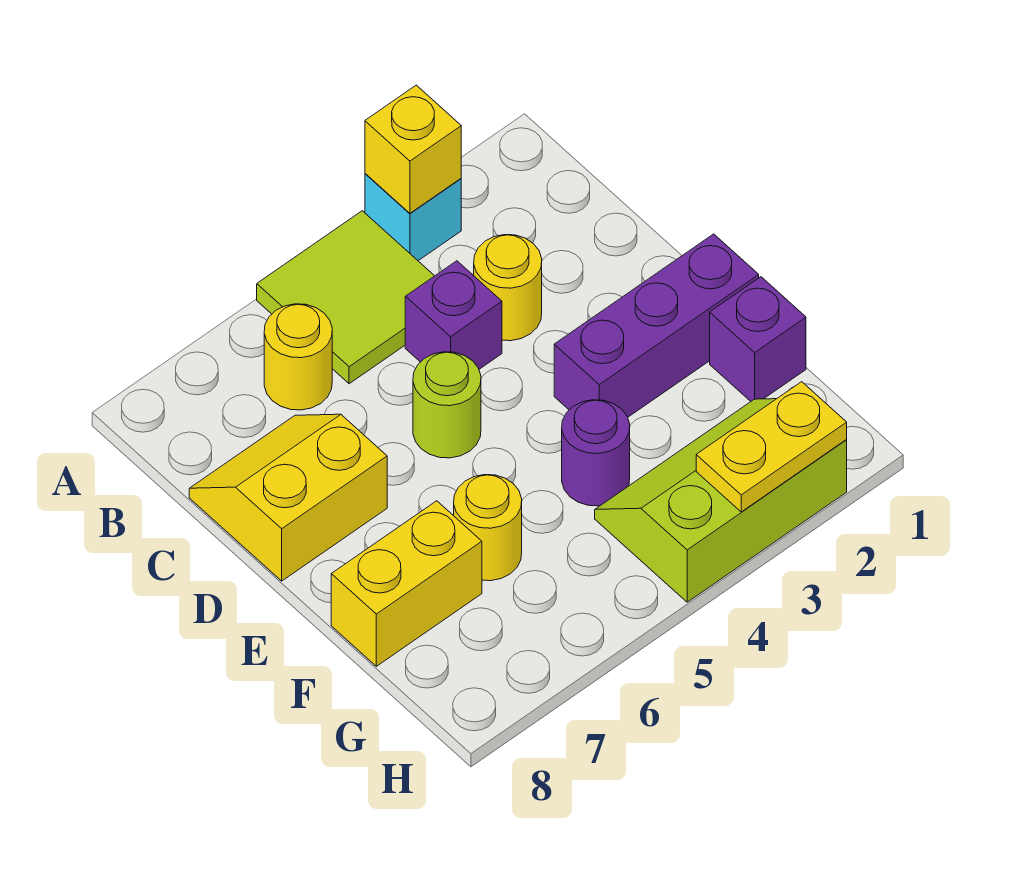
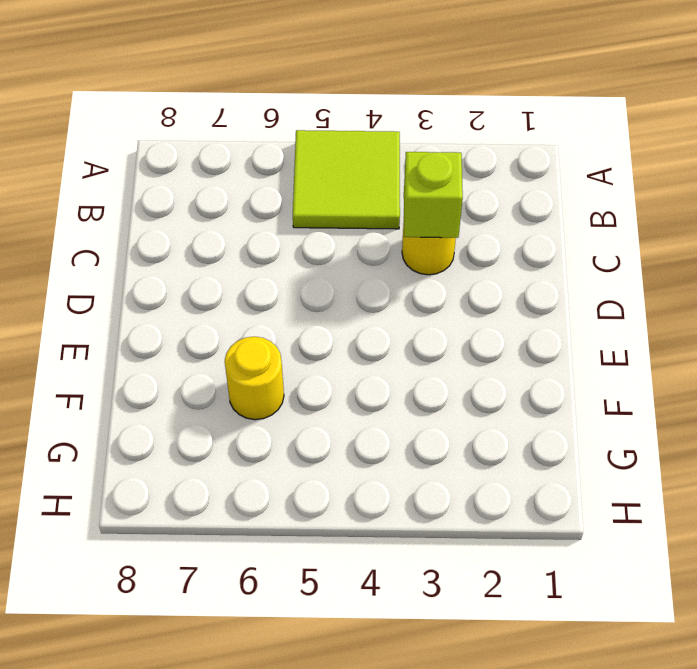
lime brick C3 level 2 -> none
none -> cyan brick A3 level 1
none -> yellow round brick B6 level 1
none -> purple brick C4 level 1

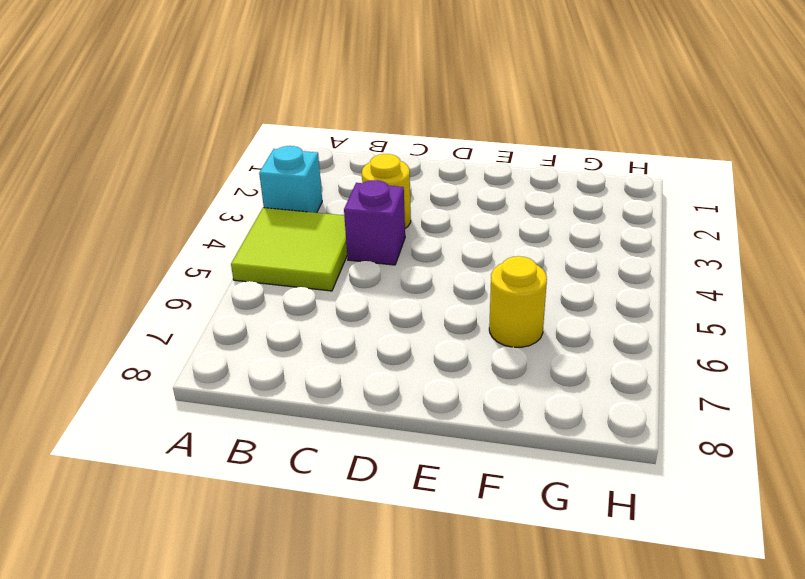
none -> yellow round brick B6 level 1
none -> yellow slope C7:D8 level 1 top D
none -> lime round brick D5 level 1

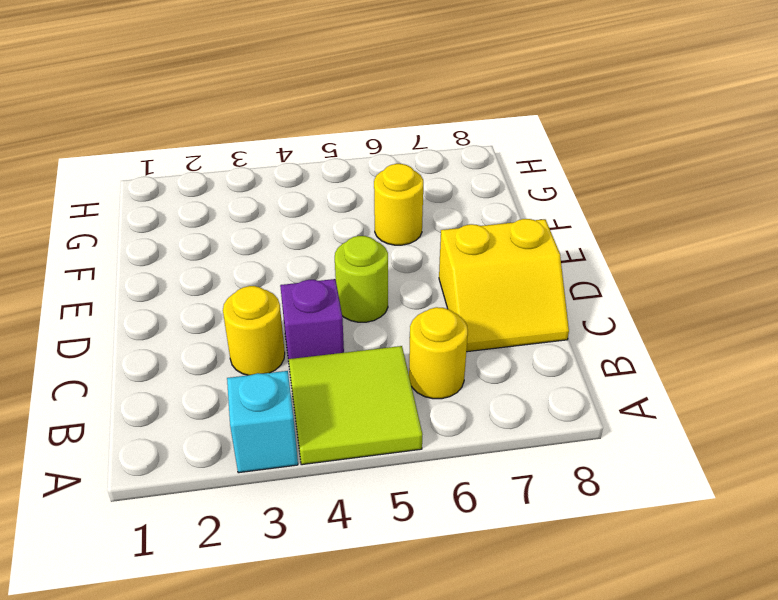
none -> purple brick E1:E3 level 1
none -> purple brick F1 level 1
none -> purple round brick F4 level 1

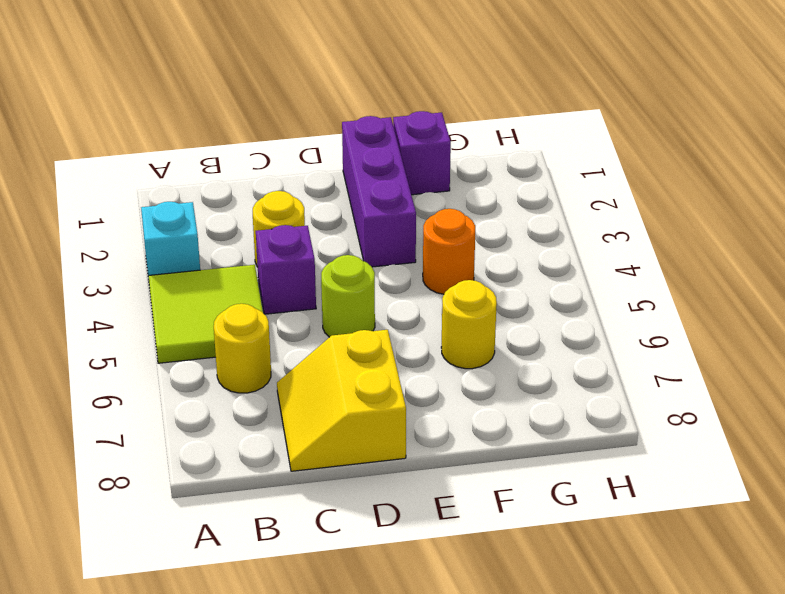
orange round brick F4 level 1 -> purple round brick F4 level 1
none -> yellow brick F7:F8 level 1
none -> lime slope G2:H4 level 1 top H
none -> yellow brick A3 level 2

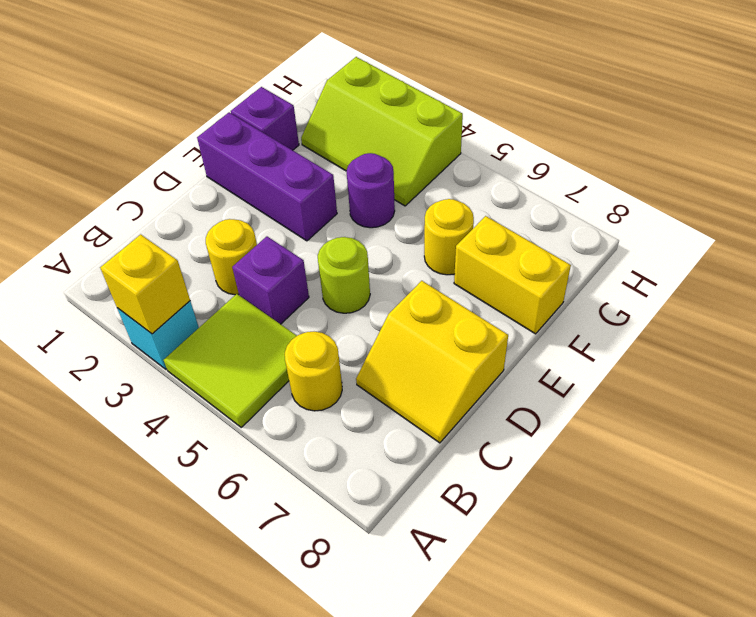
none -> yellow plate H2:H3 level 2

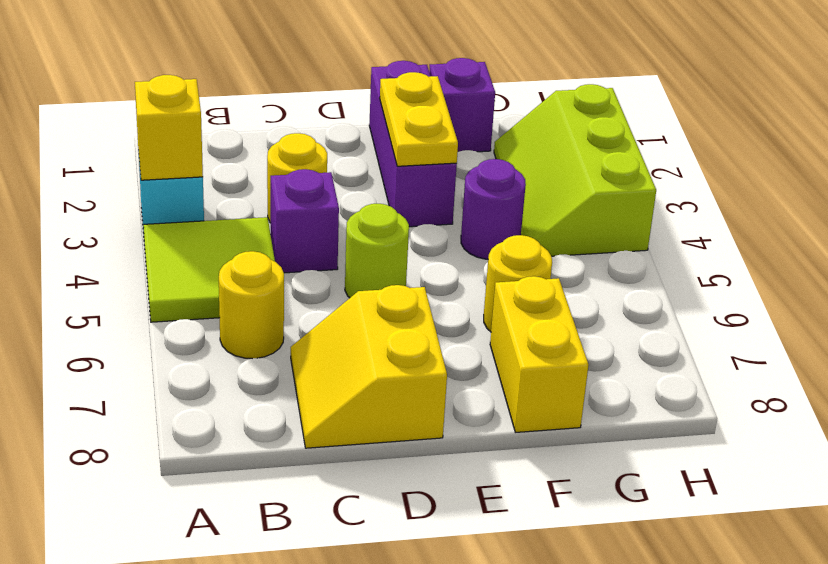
yellow plate E2:E3 level 2 -> yellow plate H2:H3 level 2

